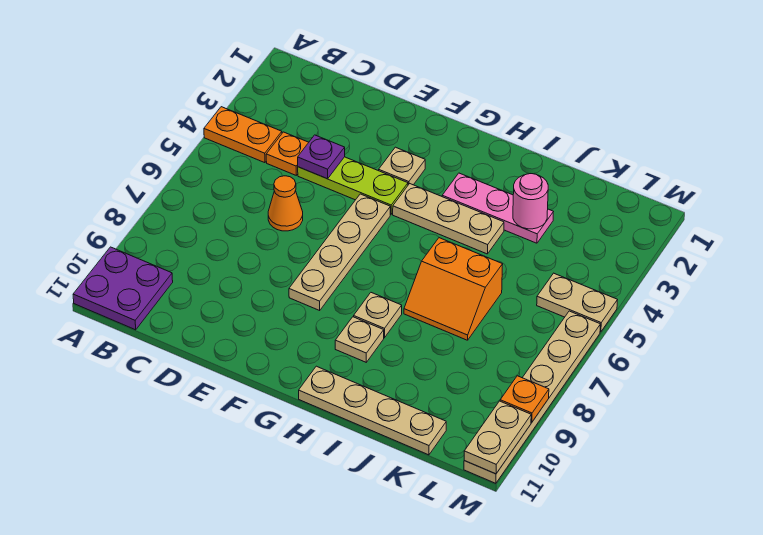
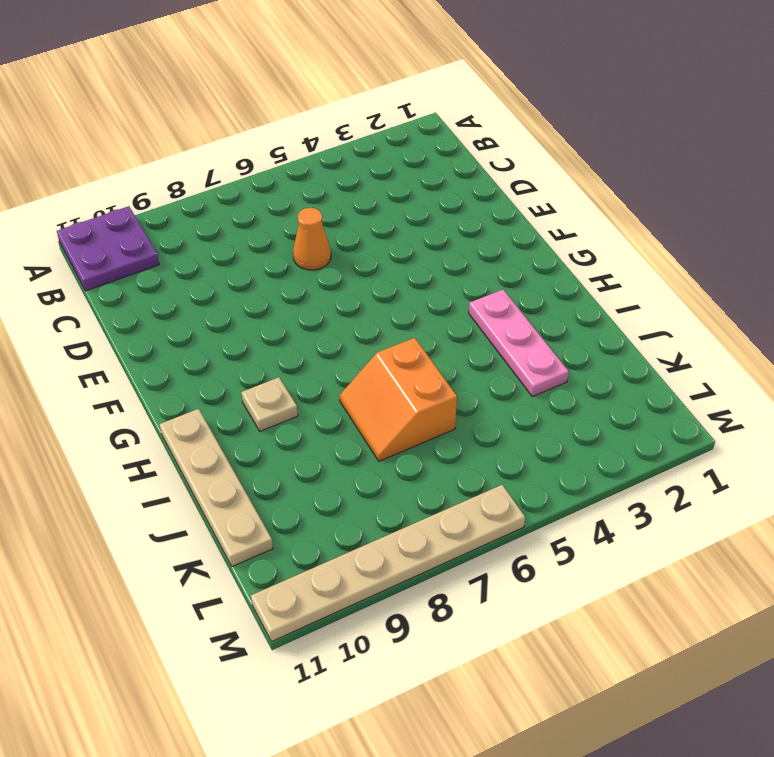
none -> orange plate A4:B4 level 1
none -> orange plate C4 level 1
none -> lime plate D4:F4 level 1

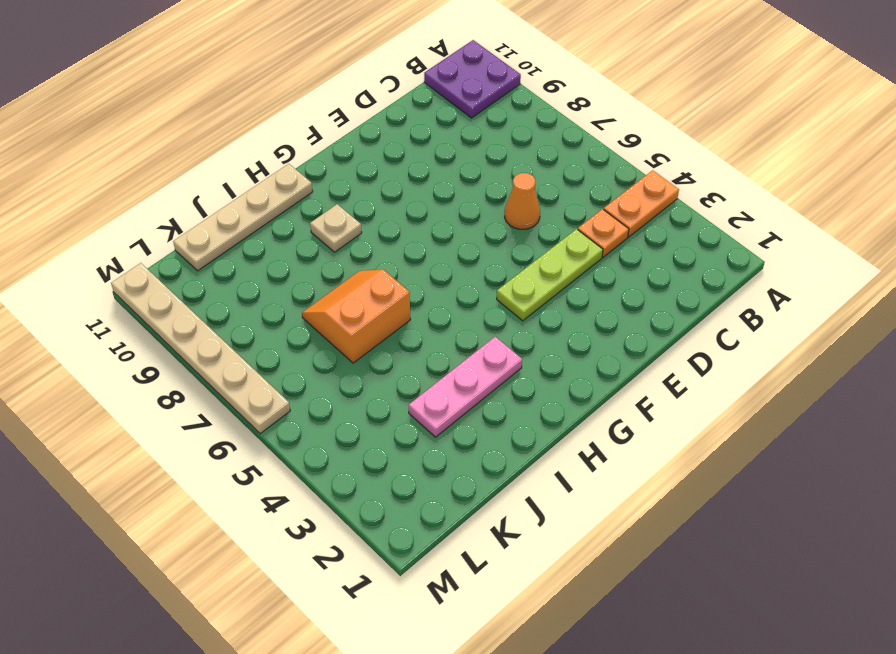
none -> tan plate F3 level 1
none -> tan plate F5:F8 level 1
none -> tan plate G4:I4 level 1

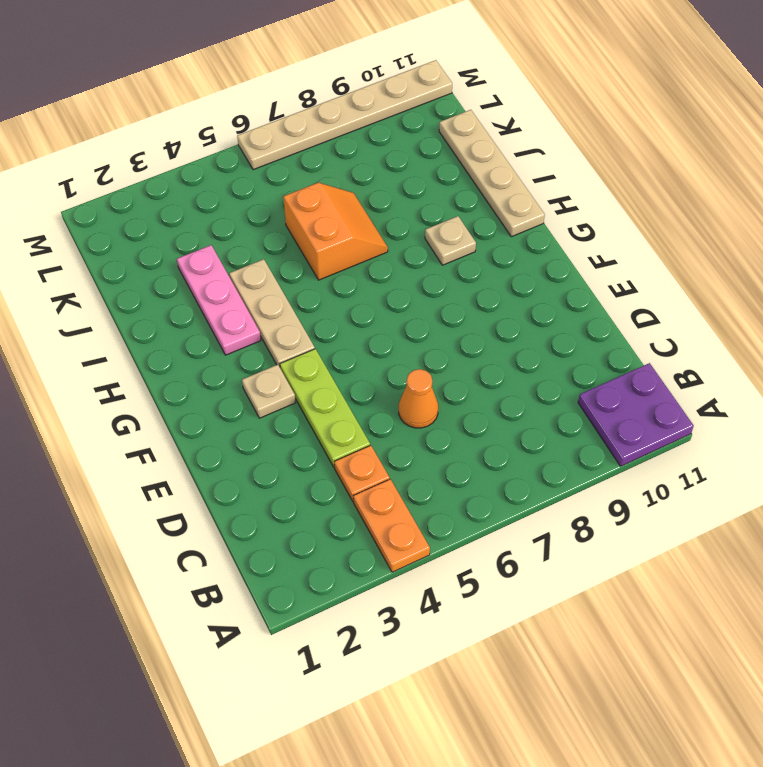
none -> tan plate F5:F8 level 1
none -> tan plate H8 level 1
none -> tan plate L5:M5 level 1

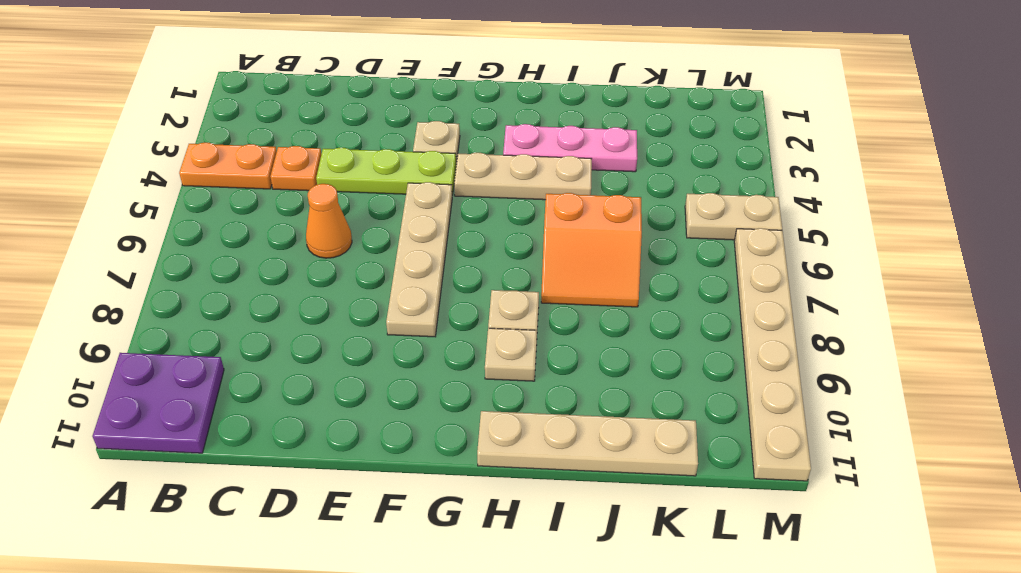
none -> purple plate D4 level 2
none -> pink round brick J3 level 2
none -> orange plate M9 level 2

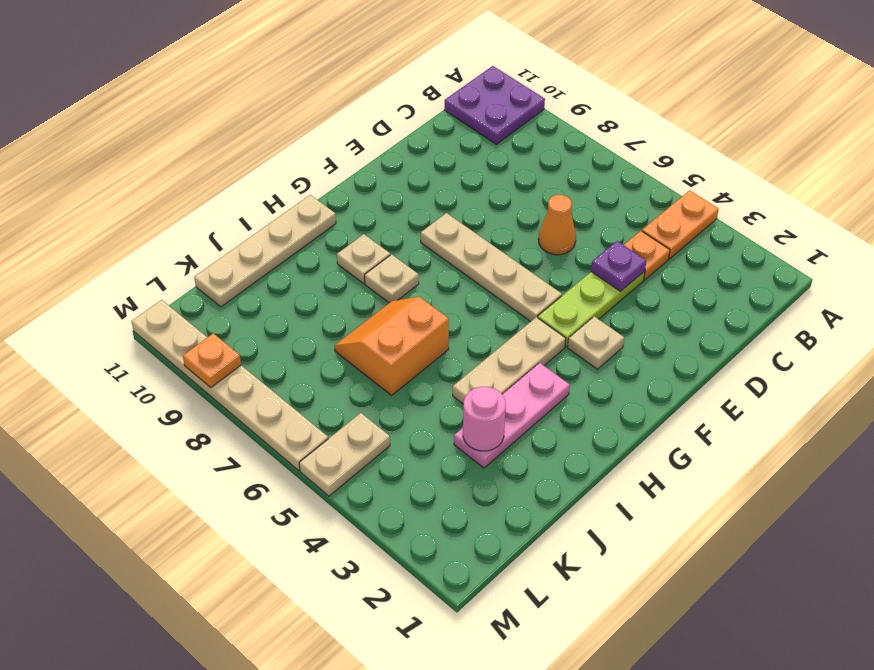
none -> tan plate M10:M11 level 2

